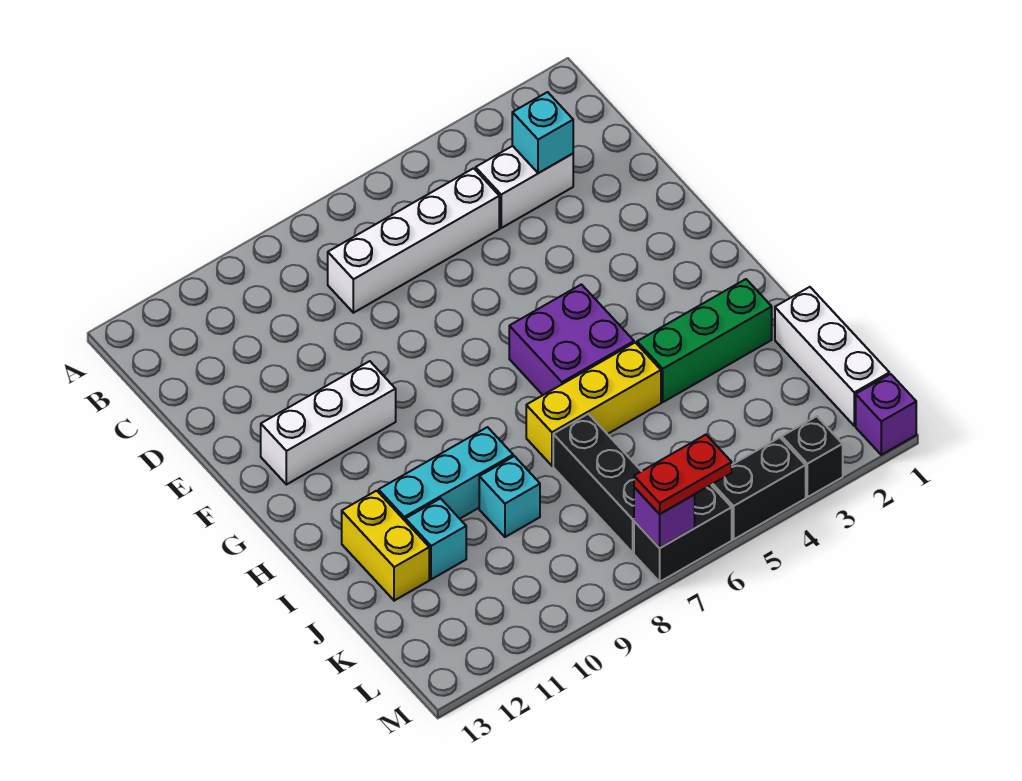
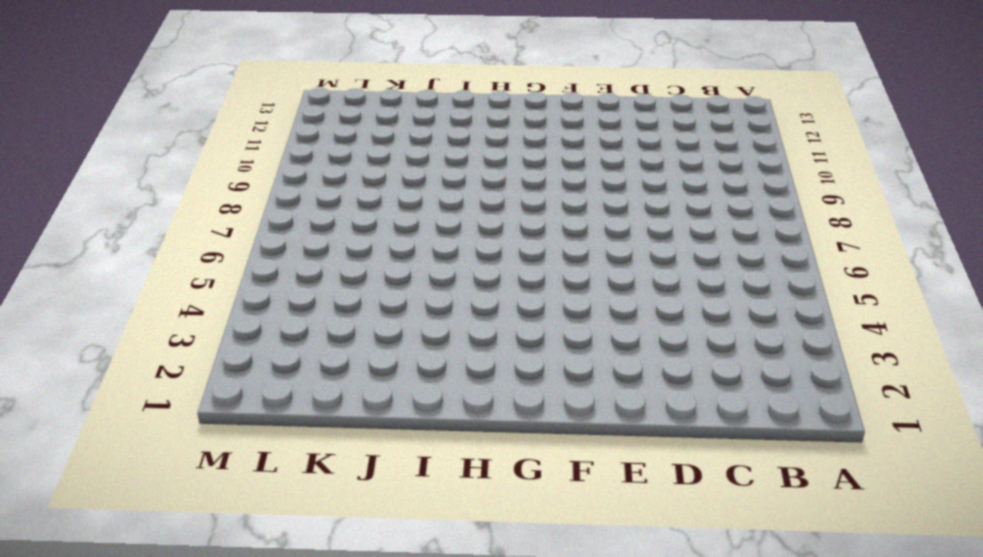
none -> white brick C3:C4 level 1
none -> white brick C5:C8 level 1
none -> white brick F10:F12 level 1

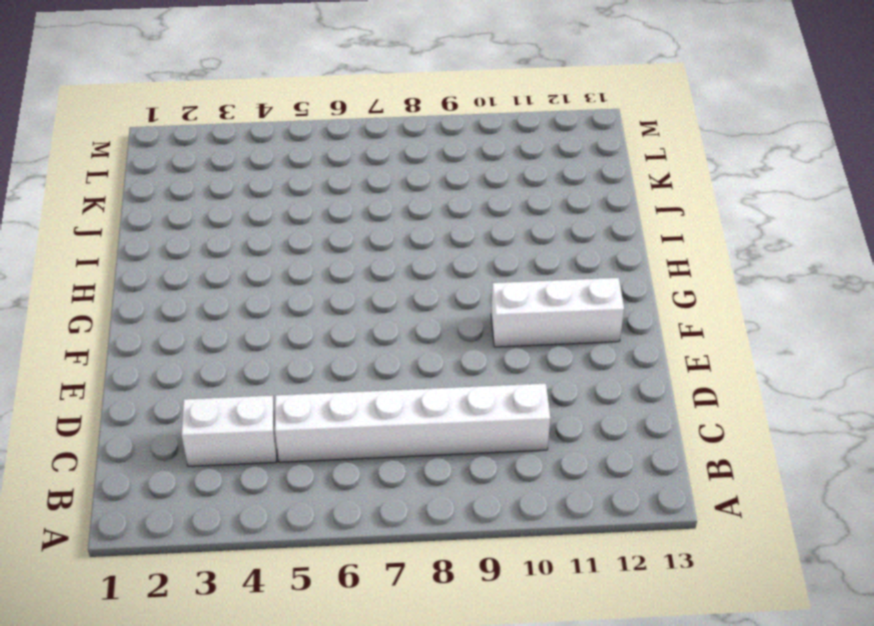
white brick C5:C10 level 1 -> white brick C5:C8 level 1
none -> purple brick G5:H6 level 1
none -> green brick I2:I4 level 1
none -> yellow brick I5:I7 level 1

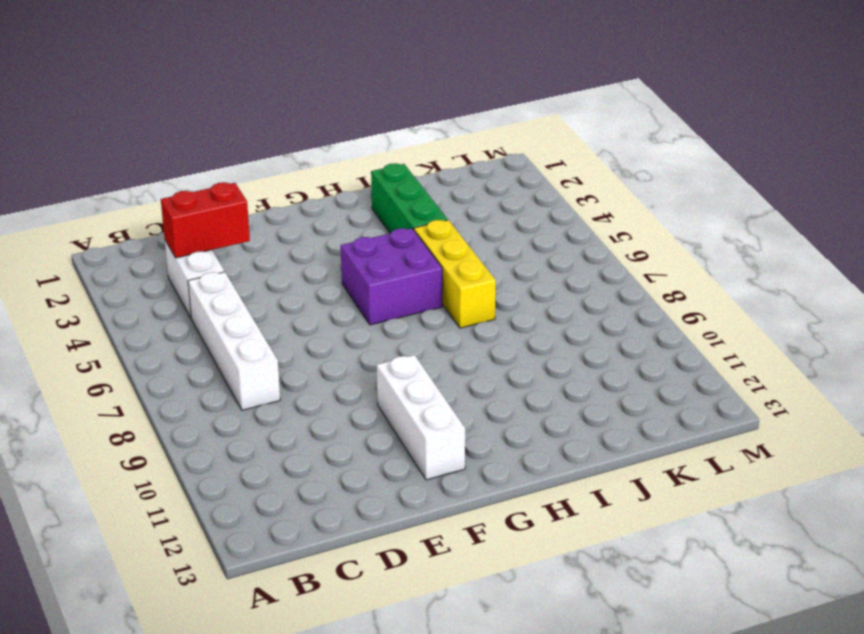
red brick C3:D3 level 2 -> cyan brick C3 level 2
none -> cyan brick I9:I11 level 1
none -> yellow brick I12:J12 level 1
none -> white brick J1:L1 level 1

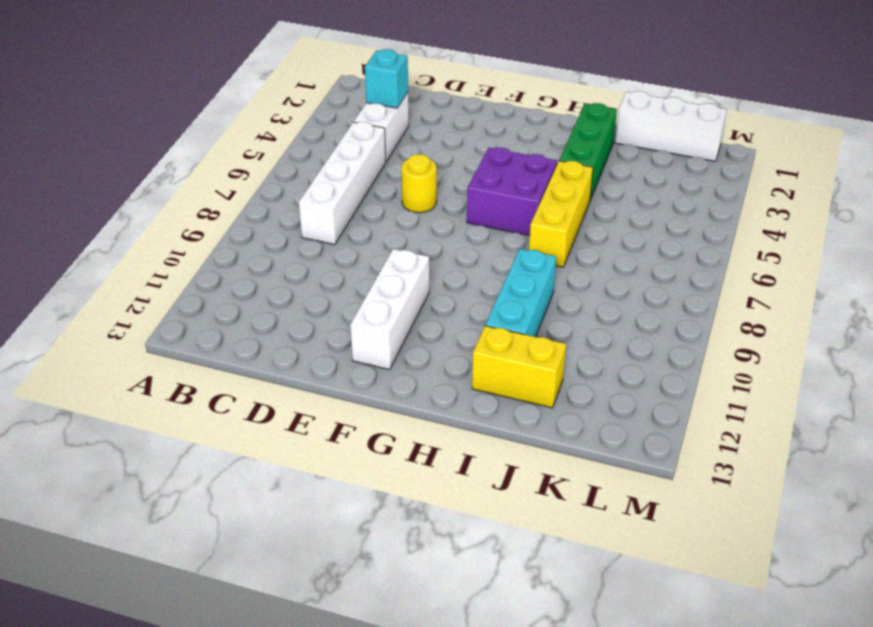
yellow round brick E6 level 1 -> none
none -> black brick J7:L7 level 1
none -> cyan brick J9 level 1
none -> cyan brick J11 level 1

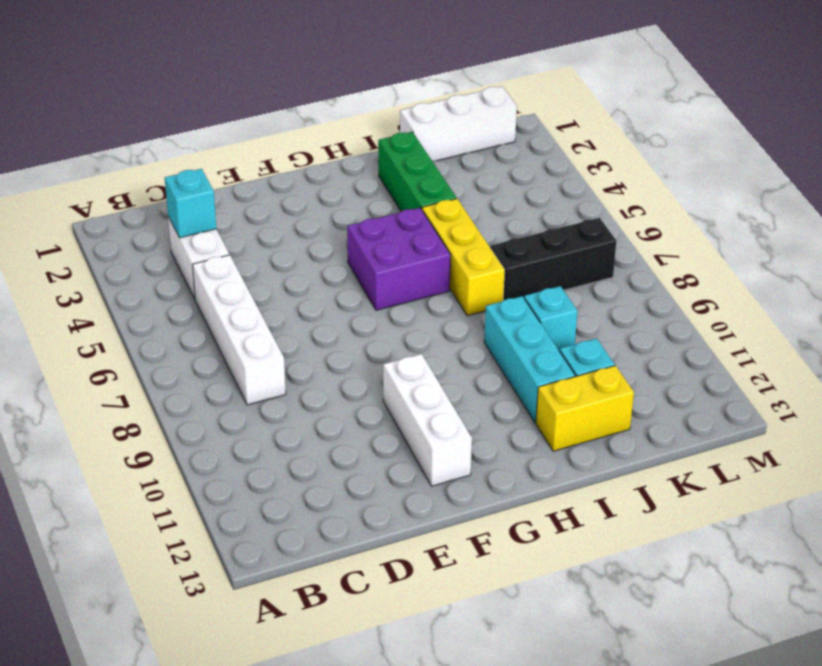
none -> purple brick M1 level 1
none -> black brick M3 level 1
none -> black brick M4:M5 level 1

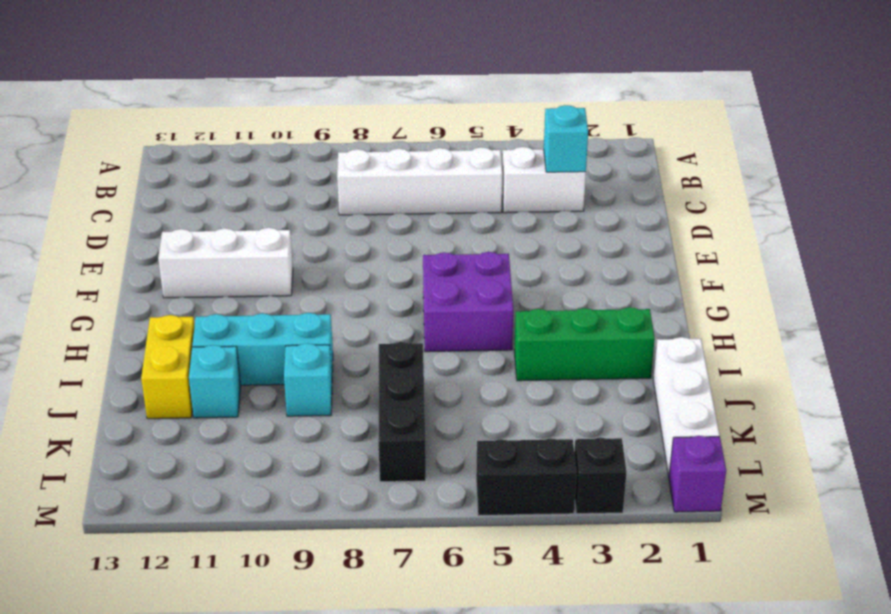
none -> yellow brick I5:I7 level 1
none -> black brick M6:M7 level 1
none -> purple brick M7 level 2

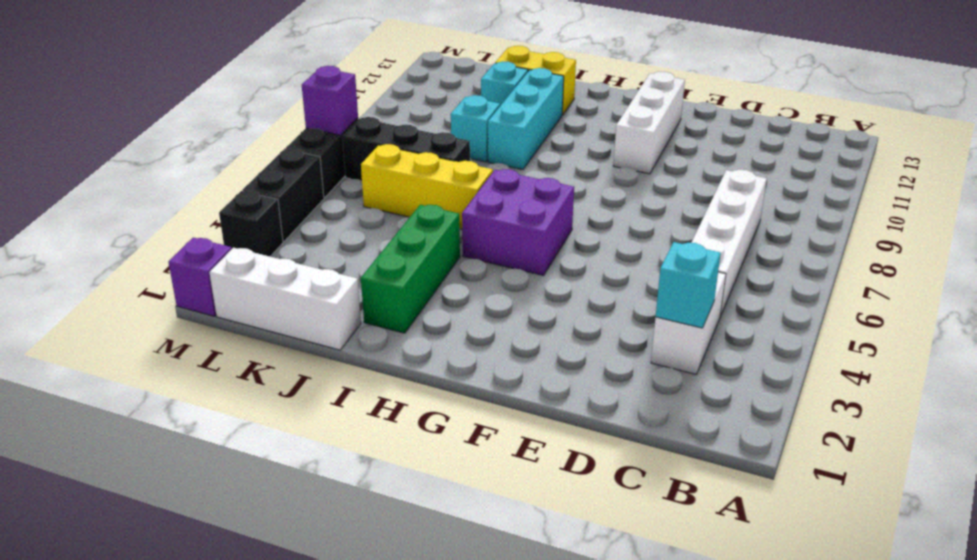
yellow brick I6:K6 level 1 -> yellow brick I5:I7 level 1
none -> red plate M6:M7 level 3

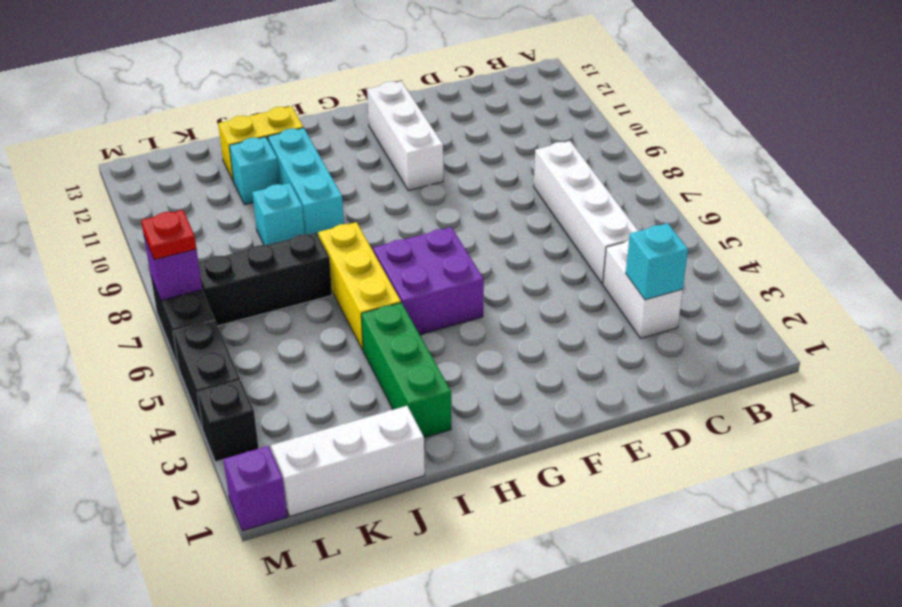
red plate M7 level 3 -> red plate M6:M7 level 3

